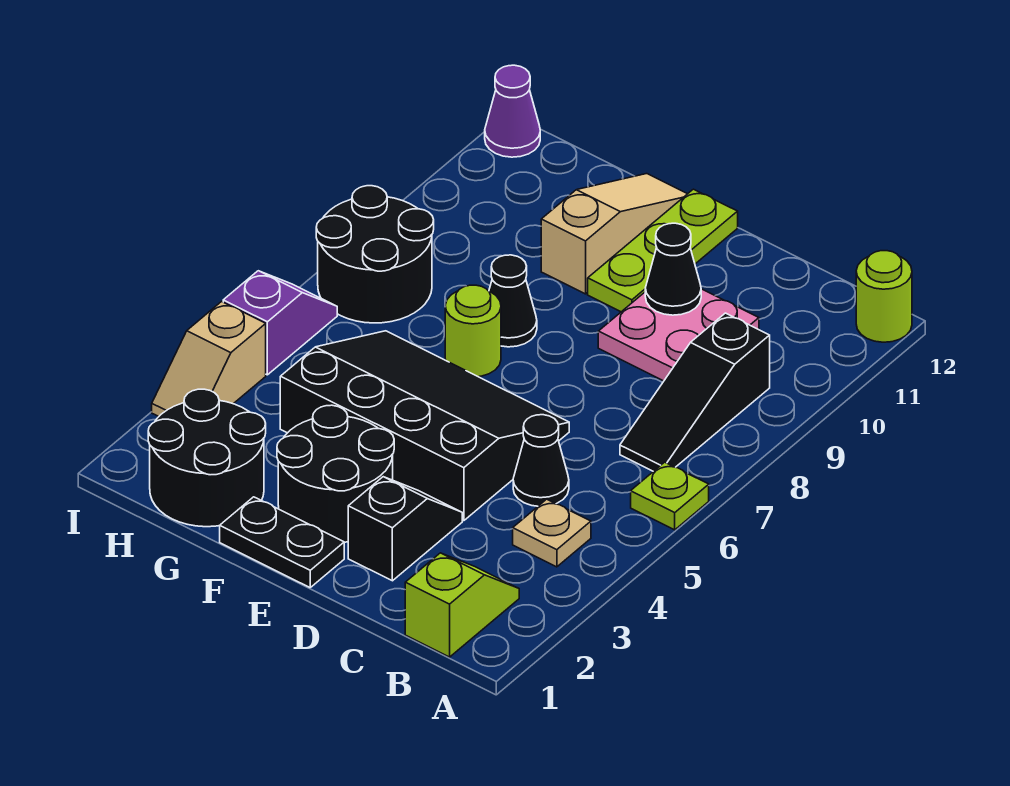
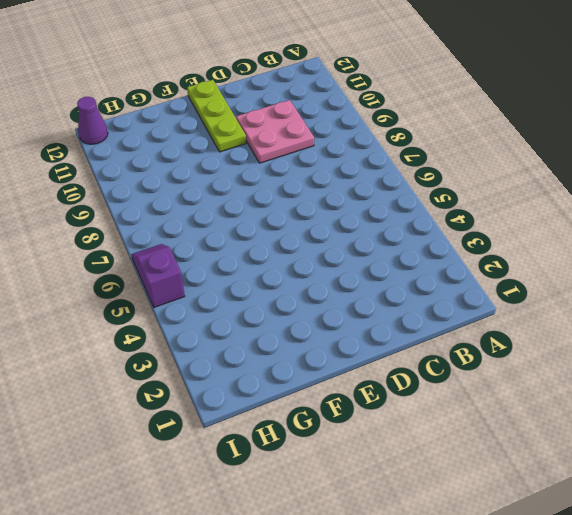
none -> lime plate A6 level 1
none -> lime round brick A12 level 1
none -> lime slope B1:B2 level 1 top 1

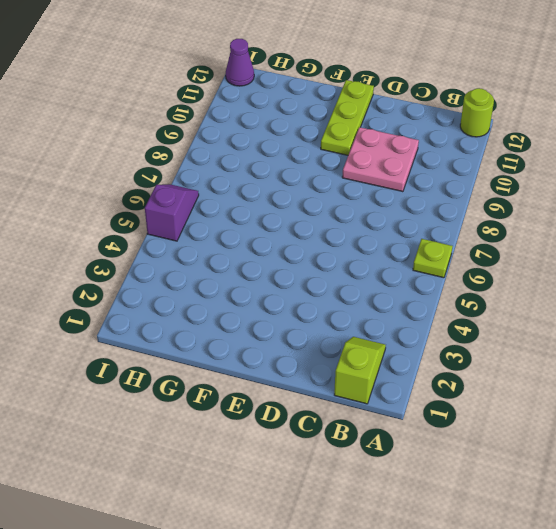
none -> tan plate B4 level 1
none -> black slope B7:B9 level 1 top 9
none -> black cone C5 level 1

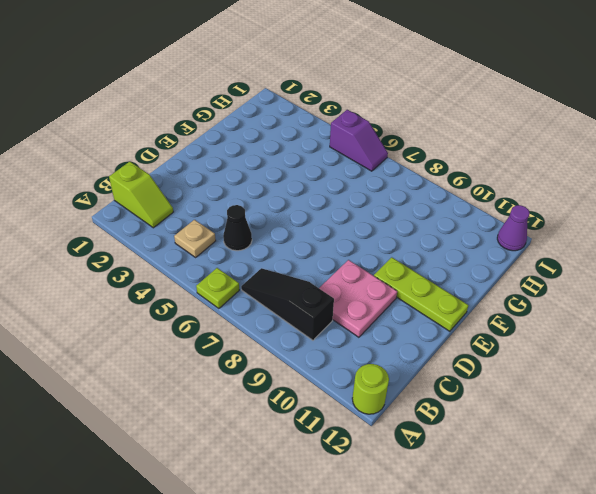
none -> black slope D2:D3 level 1 top 2
none -> black slope D4:G6 level 1 top 4
none -> black plate E1:F1 level 1

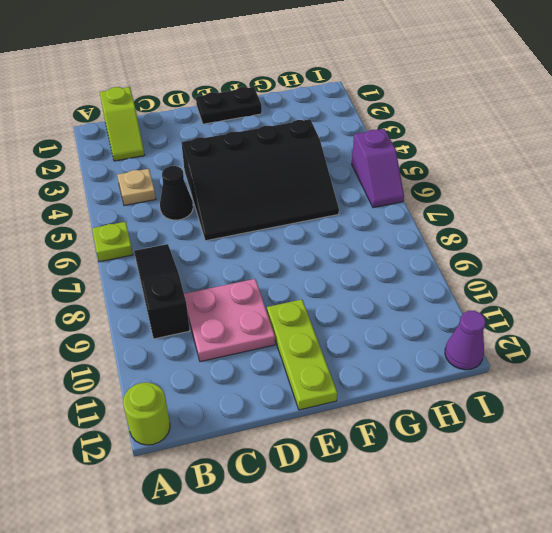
none -> black slope D2:D3 level 1 top 2
none -> black round brick E2:F3 level 1
none -> lime round brick F7 level 1

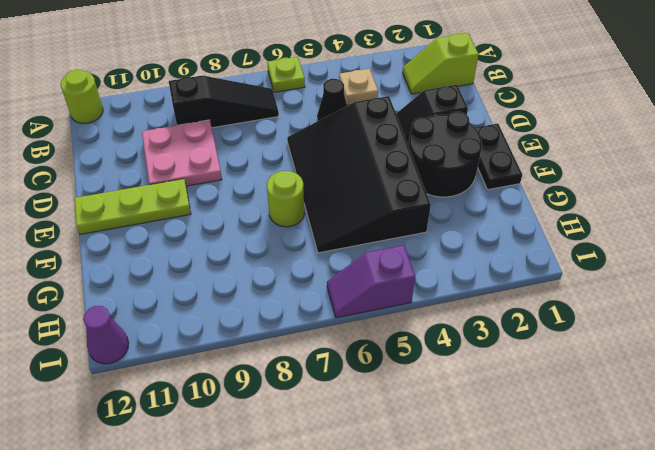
none -> black cone F8 level 1
none -> tan slope F10:F12 level 1 top 10
none -> black round brick G1:H2 level 1

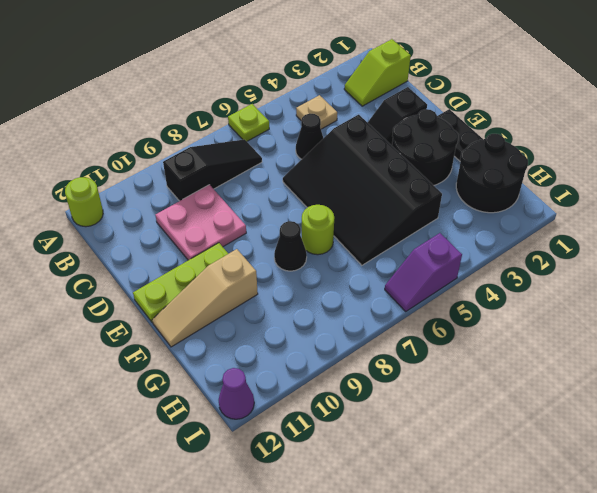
none -> black round brick H7:I8 level 1
none -> tan slope I3:I4 level 1 top 4
none -> black cone D10 level 2

